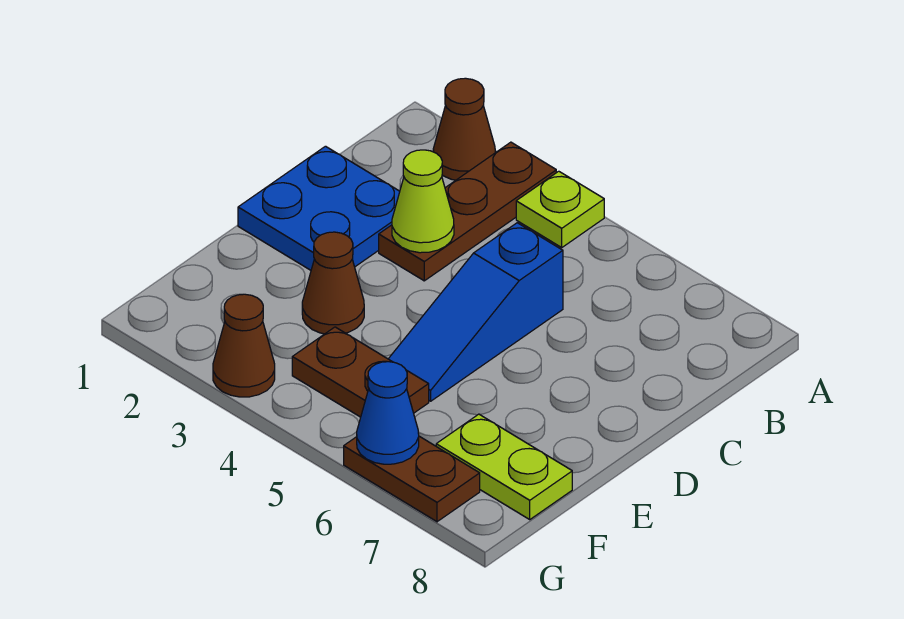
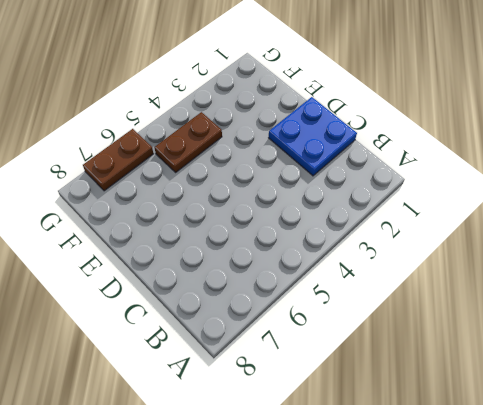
none -> brown cone A2 level 1
none -> brown plate A3:C3 level 1
none -> lime plate A4 level 1

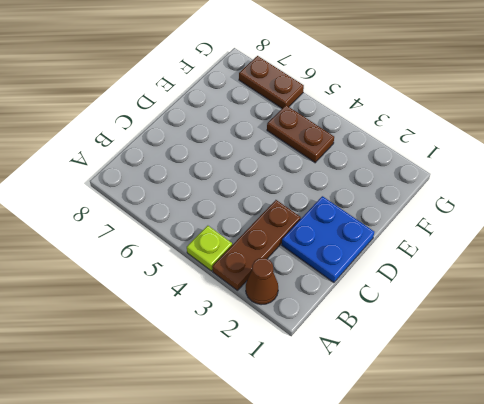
none -> blue slope C5:E5 level 1 top C
none -> brown cone E3 level 1
none -> lime plate F7:F8 level 1

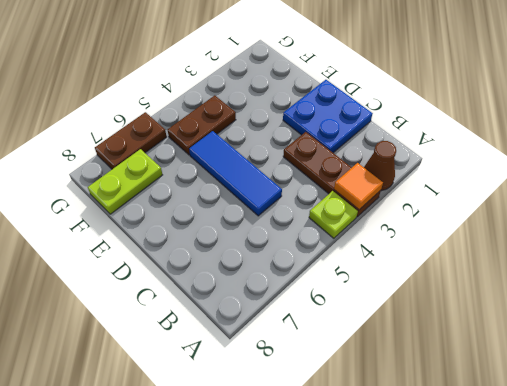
orange tile A3 level 2 -> none
blue tile C5:E5 level 1 -> blue slope C5:E5 level 1 top C
none -> brown cone E3 level 1
none -> brown cone G3 level 1
none -> lime cone C3 level 2

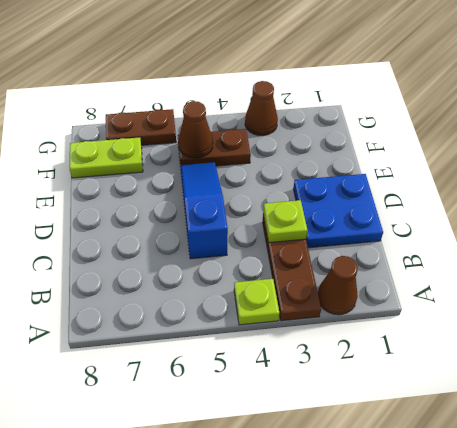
lime plate C3 level 2 -> lime cone C3 level 2
brown cone F5 level 2 -> brown cone E3 level 1
none -> blue cone G6 level 2

